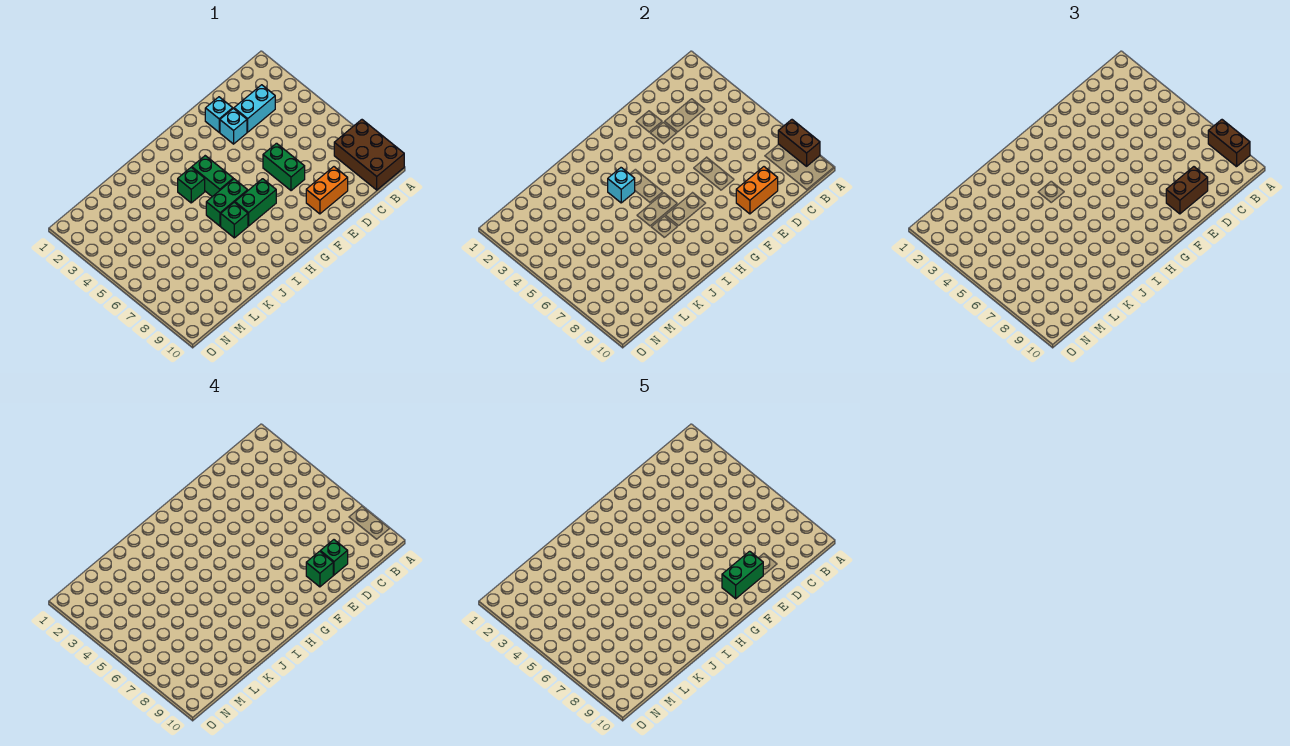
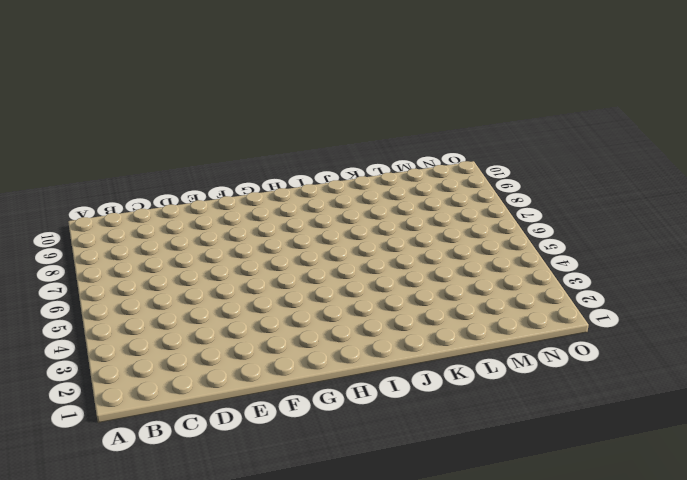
none -> brown brick A8:B10 level 1
none -> cyan brick C3:D3 level 1
none -> orange brick D9:E9 level 1

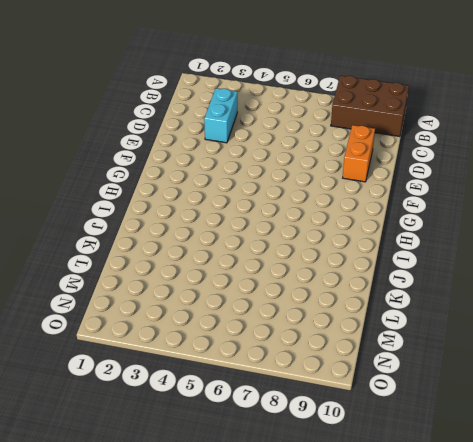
none -> cyan brick E2 level 1
none -> cyan brick E3 level 1
none -> green brick E6:E7 level 1

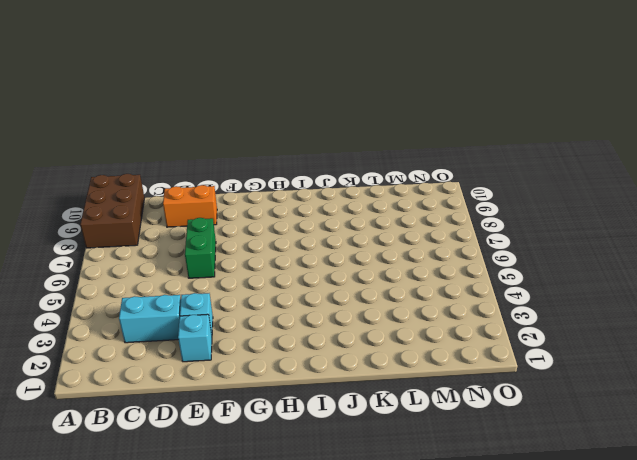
none -> green brick G7:H7 level 1
none -> green brick H4:H5 level 1
none -> green brick H6:I6 level 1

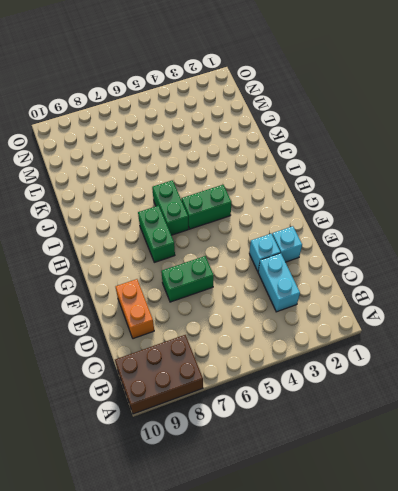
none -> green brick I4 level 1
none -> green brick I7 level 1
none -> brown brick A8:A9 level 2

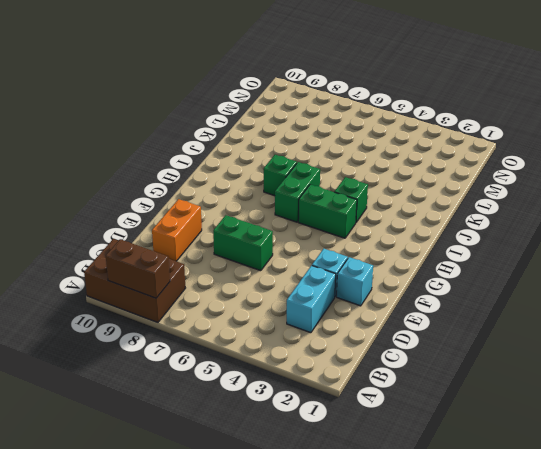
none -> green brick G7:H7 level 1
none -> orange brick D9:E9 level 2
none -> cyan brick I4 level 2

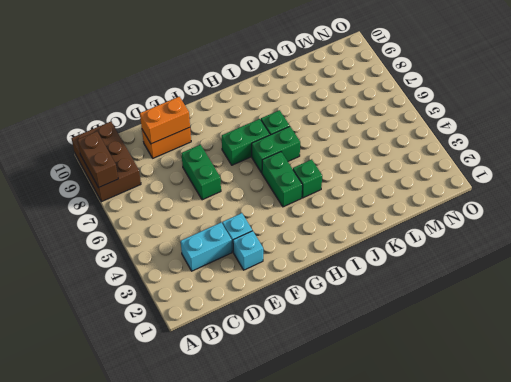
none -> cyan brick I4 level 2
none -> brown brick A8:A9 level 3
none -> brown brick D9:E9 level 3

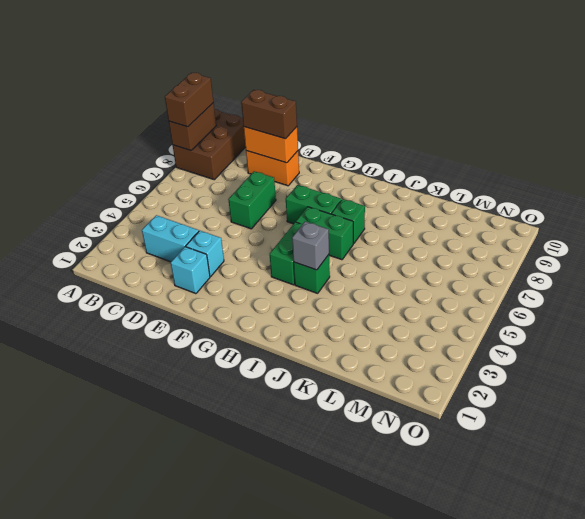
grey brick I4 level 2 -> cyan brick I4 level 2
none -> green brick D9 level 4
none -> green brick E9 level 4
none -> green brick E9:F9 level 5

